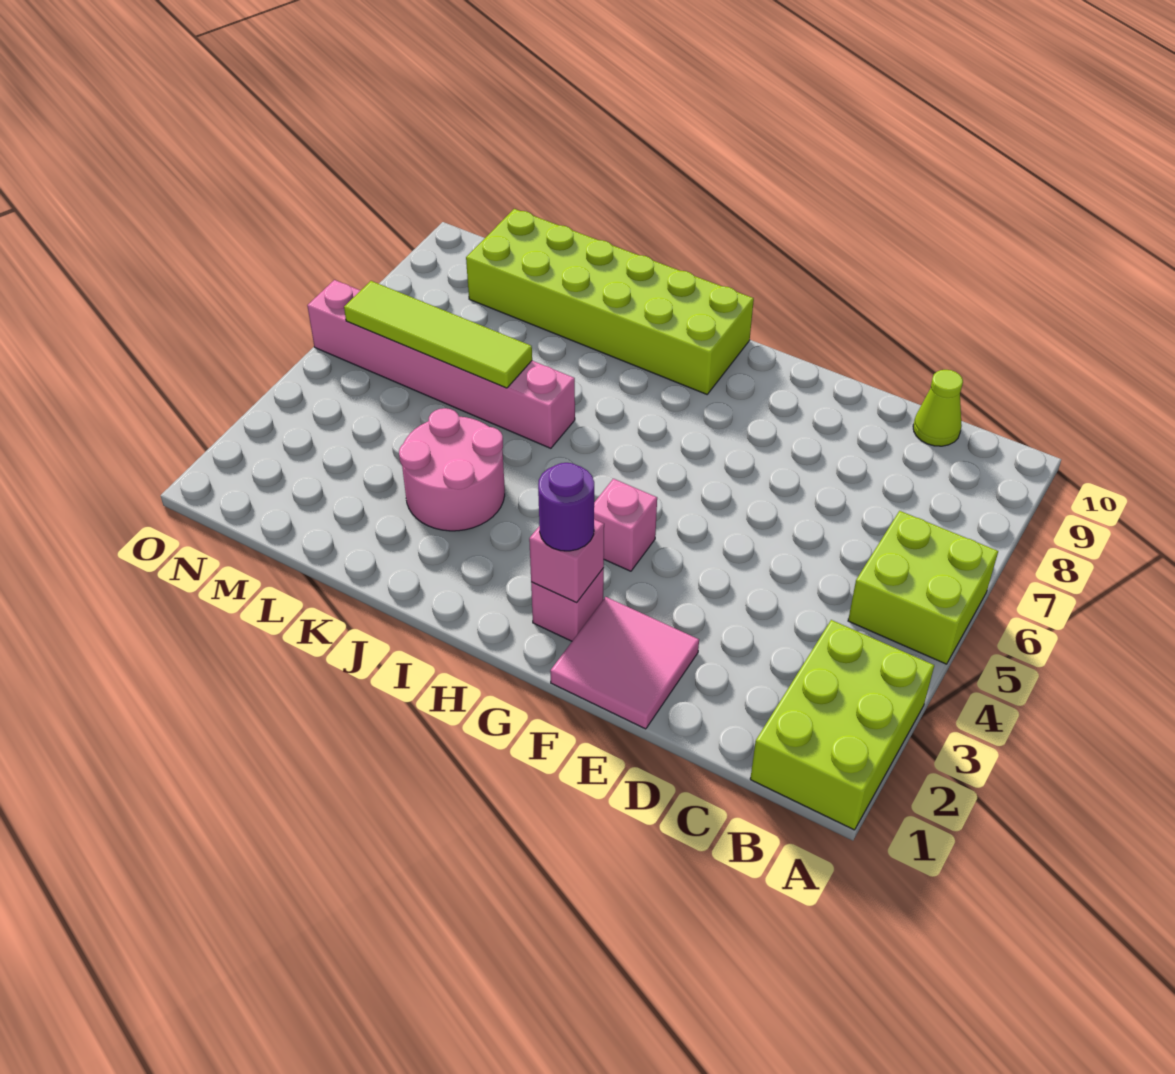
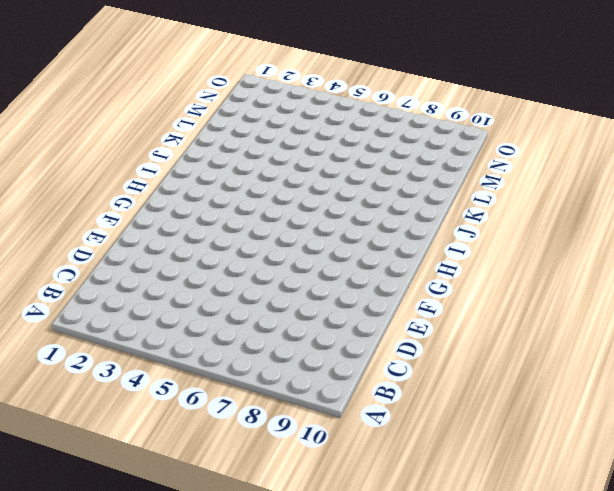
none -> lime brick A1:B3 level 1
none -> lime brick A5:B6 level 1
none -> lime cone C10 level 1

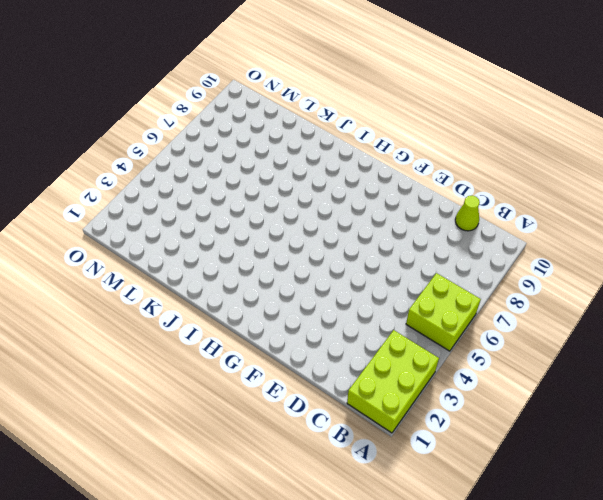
none -> pink tile E1:F2 level 1
none -> pink brick G2 level 1
none -> pink brick G4 level 1

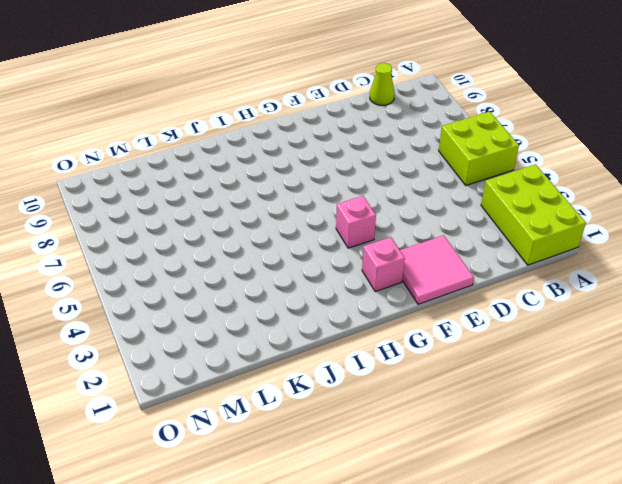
none -> lime brick H9:M10 level 1
none -> pink round brick J3:K4 level 1
none -> pink brick J6:O6 level 1

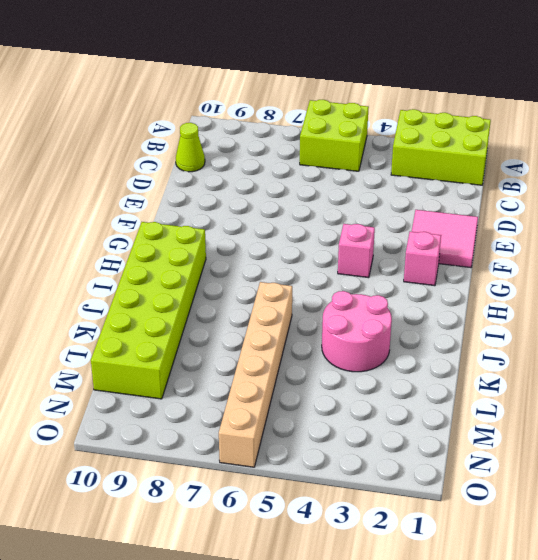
tan brick J6:O6 level 1 -> pink brick J6:O6 level 1
none -> pink brick G2 level 2
none -> lime tile K6:N6 level 2
none -> purple round brick G2 level 3

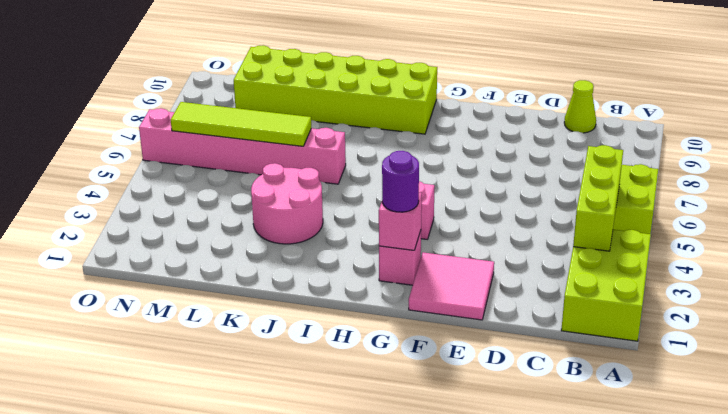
lime brick B3:B5 level 2 -> none

